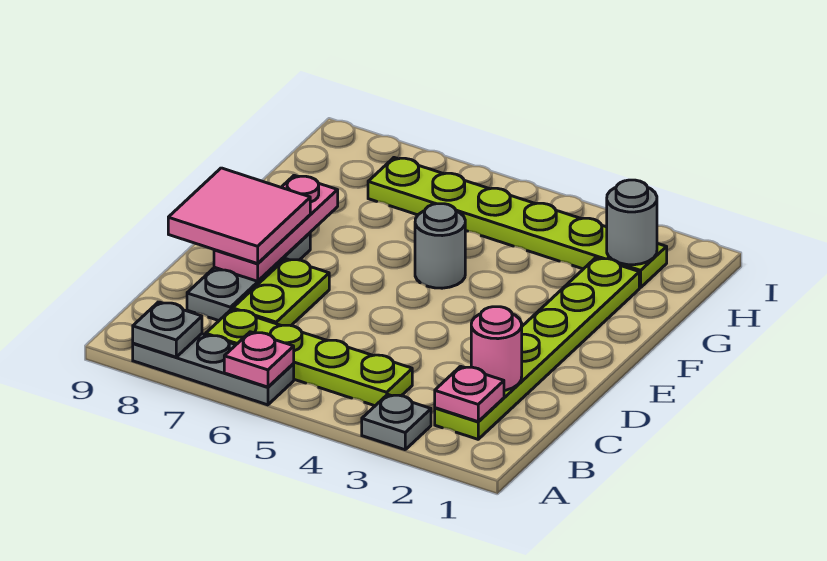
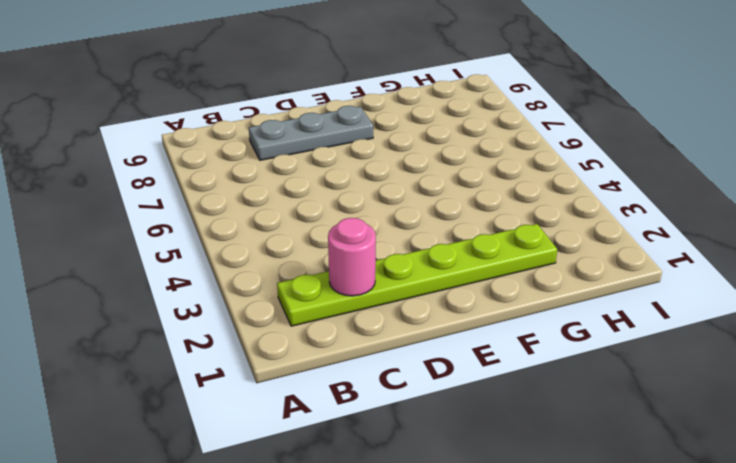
none -> grey plate A3 level 1
none -> grey plate A6:A8 level 1
none -> lime plate B4:B7 level 1

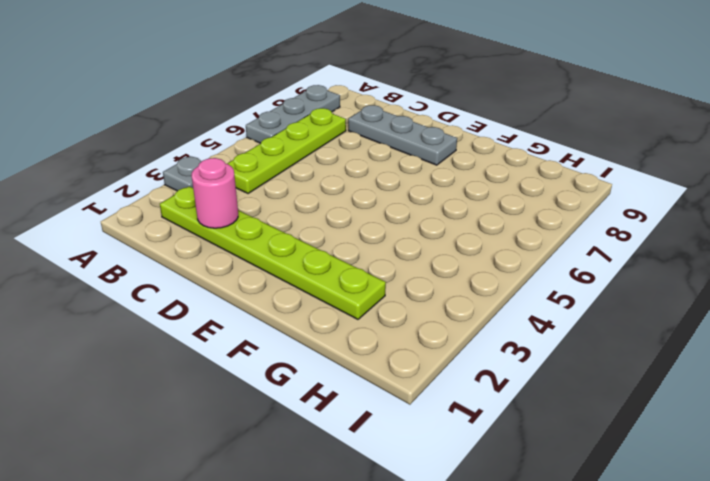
none -> lime plate C7:D7 level 1
none -> grey round brick F5 level 1
none -> lime plate H2:H7 level 1

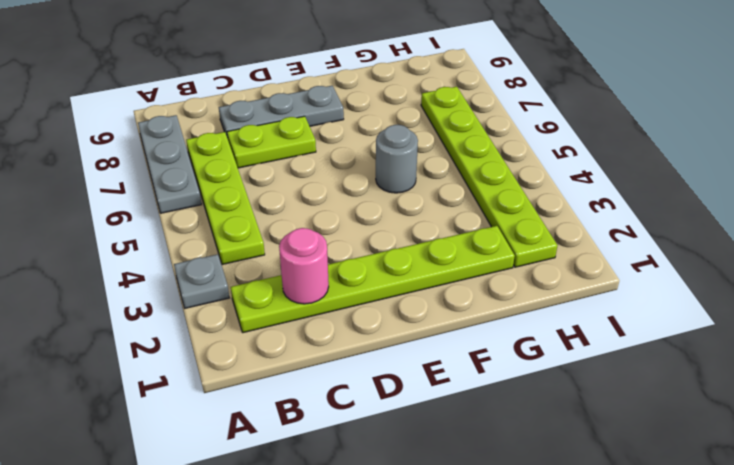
none -> pink plate A6 level 2
none -> grey plate A8 level 2
none -> pink plate B2 level 2

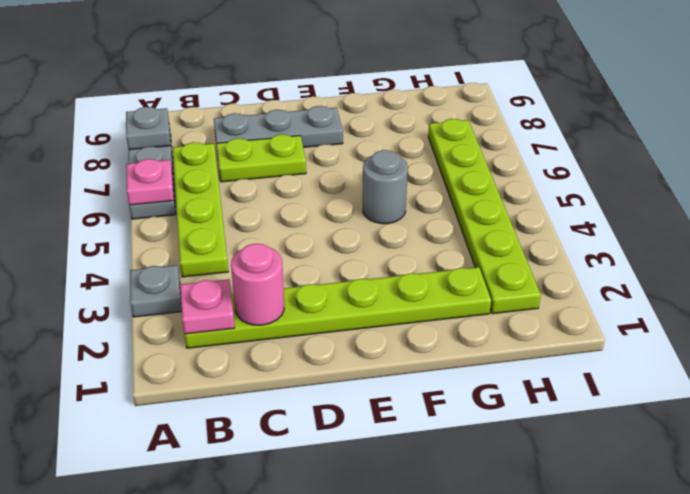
none -> pink plate D8:F8 level 2
none -> grey round brick H2 level 2
none -> pink tile D8:E9 level 3

